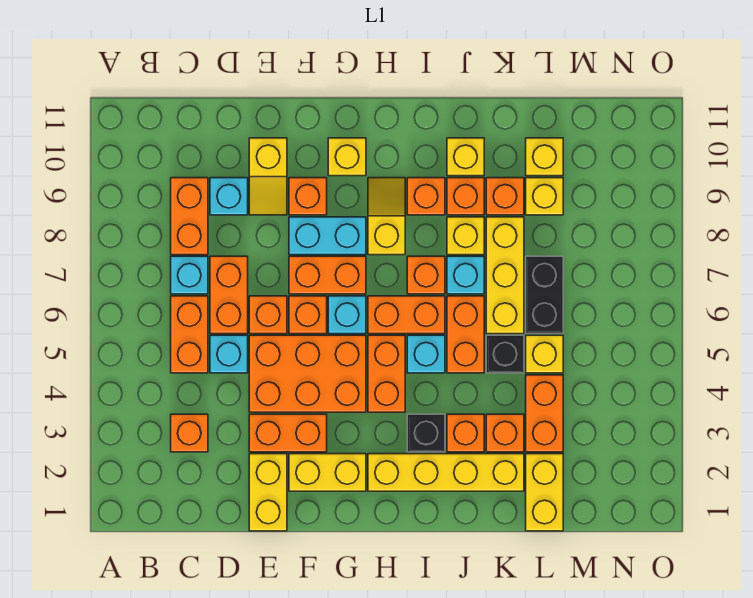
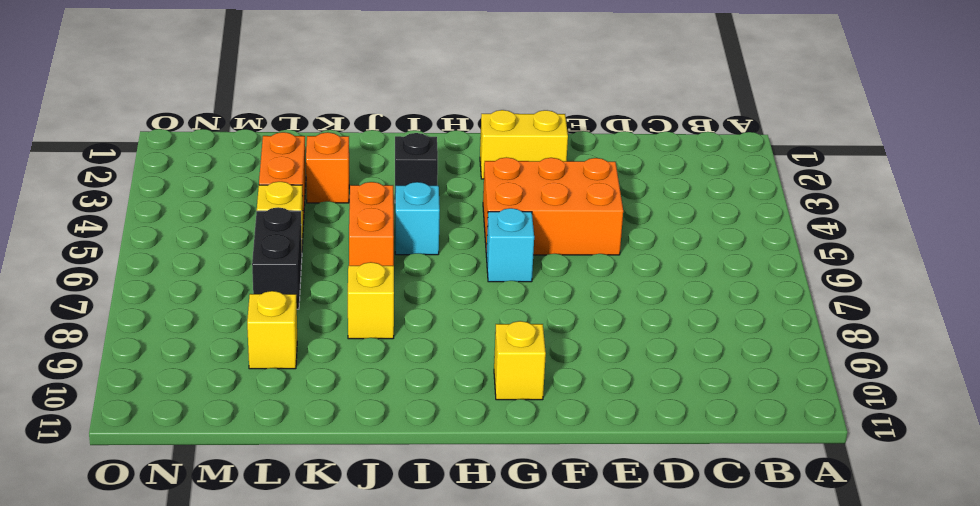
none -> orange brick C3 level 1
none -> orange brick C5:C6 level 1
none -> cyan brick C7 level 1
none -> orange brick C8:C9 level 1

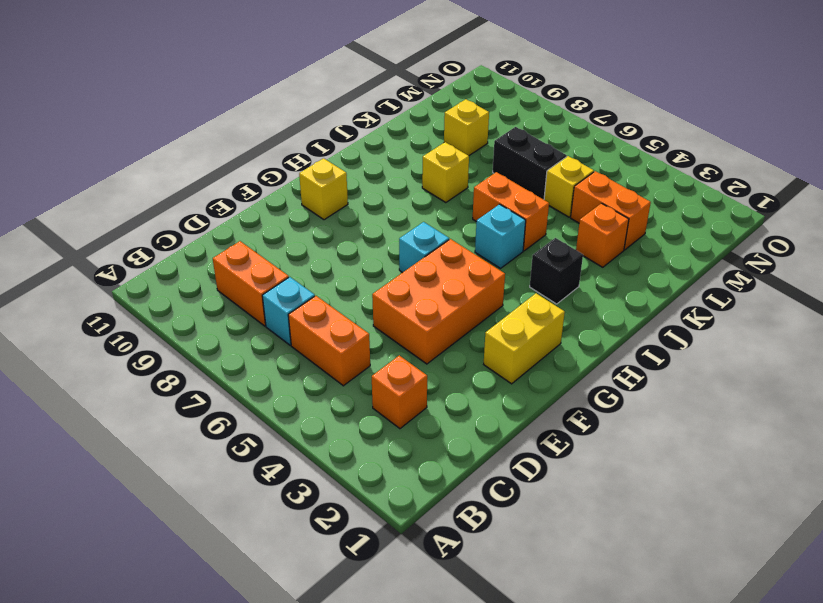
none -> cyan brick D5 level 1
none -> orange brick D6:D7 level 1
none -> cyan brick D9 level 1
none -> yellow brick E1:E2 level 1

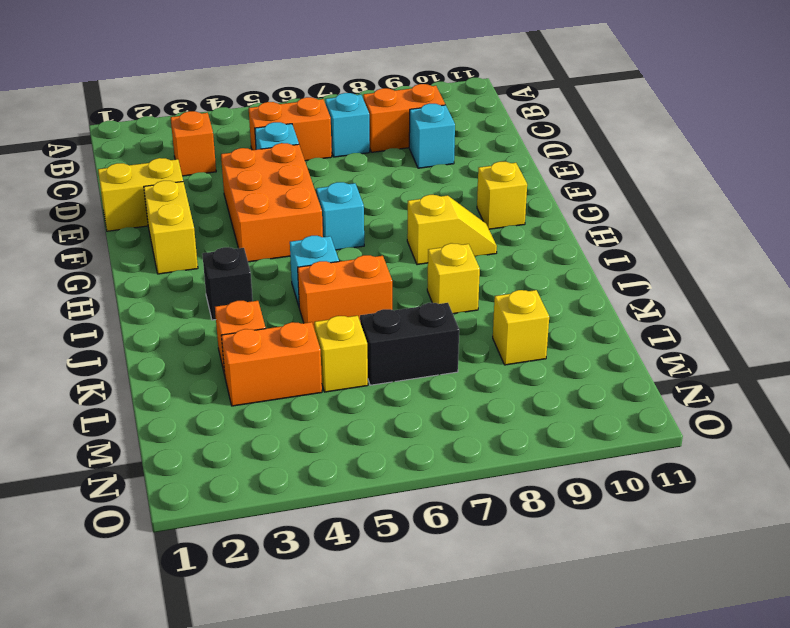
none -> orange brick D6:D7 level 1
none -> orange brick E3:F3 level 1
none -> orange brick E6 level 1
none -> yellow slope E9:E10 level 1 top 10

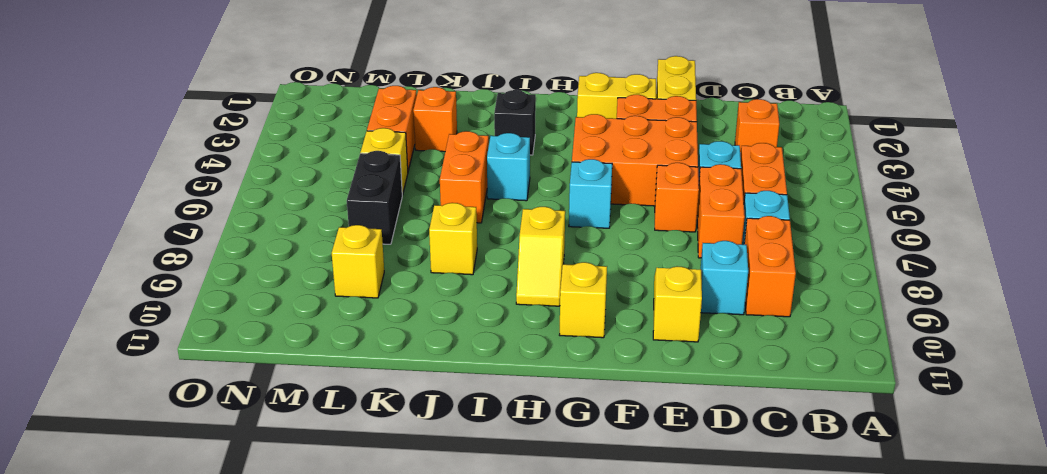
none -> orange brick F6 level 1
none -> orange brick F7:G7 level 1
none -> cyan brick F8:G8 level 1
none -> orange brick F9 level 1

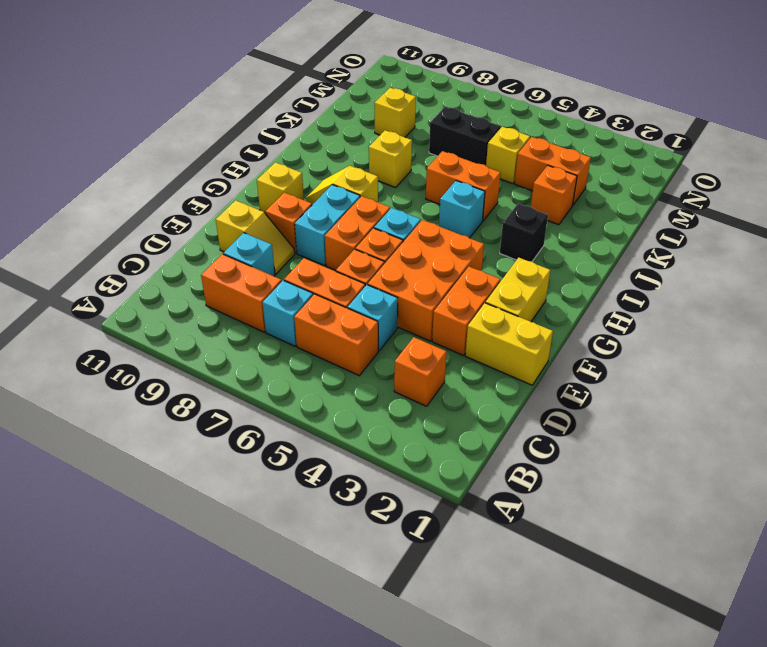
none -> yellow brick H2:K2 level 1
none -> orange brick H4:H5 level 1
none -> orange brick H6:I6 level 1
none -> orange brick I7 level 1

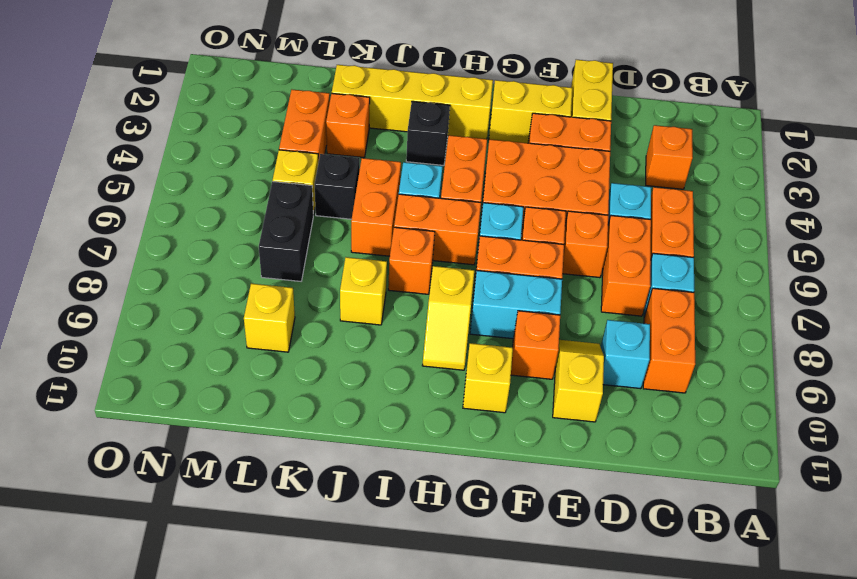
none -> orange brick I9 level 1
none -> orange brick J3 level 1
none -> cyan brick J7 level 1
none -> orange brick J9 level 1

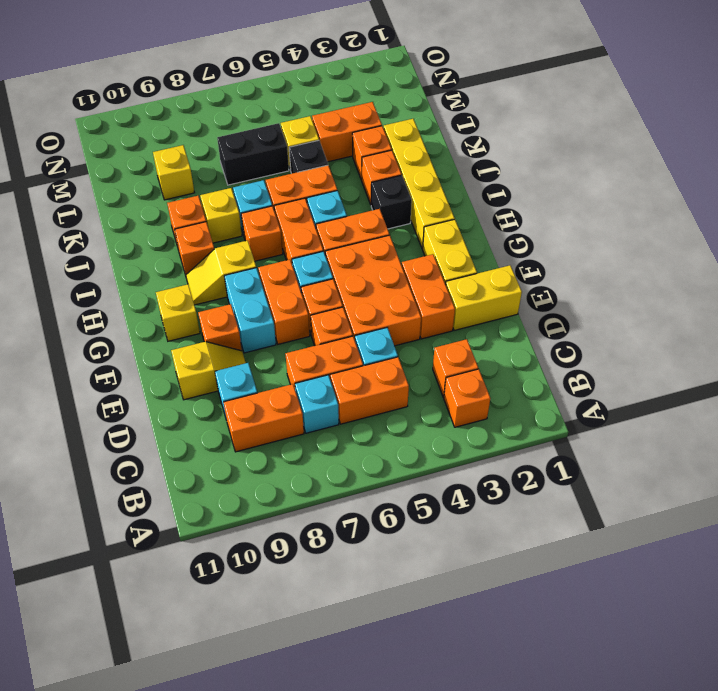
orange brick B3 level 1 -> orange brick K9 level 1
none -> yellow brick J10 level 1
none -> yellow brick K6:K8 level 1
none -> yellow brick L1:L2 level 1
none -> yellow brick L10 level 1

